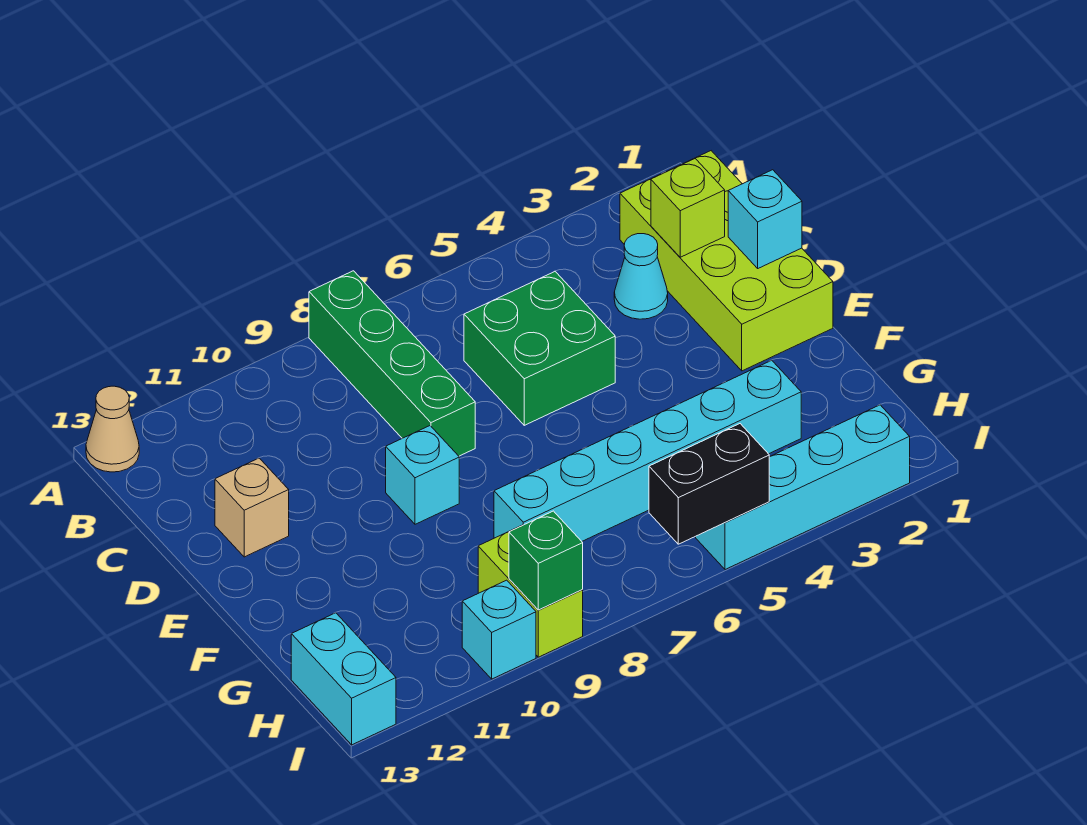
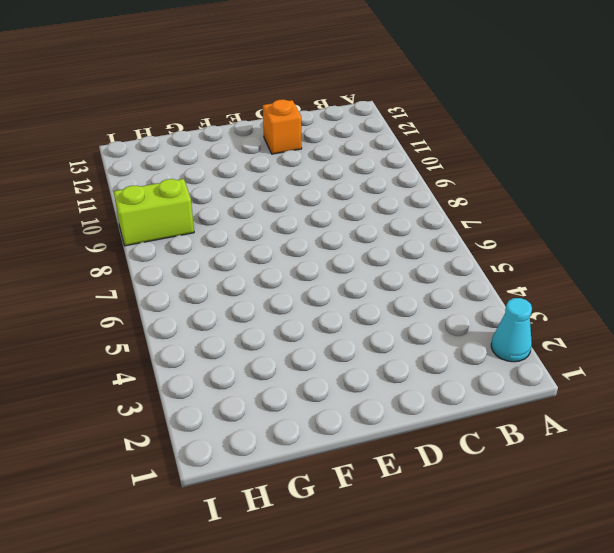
cyan cone A2 level 1 -> cyan cone C3 level 1
orange brick D12 level 1 -> tan brick D12 level 1
none -> green brick A8:D8 level 1
none -> tan cone A13 level 1
none -> lime brick B1:E2 level 1

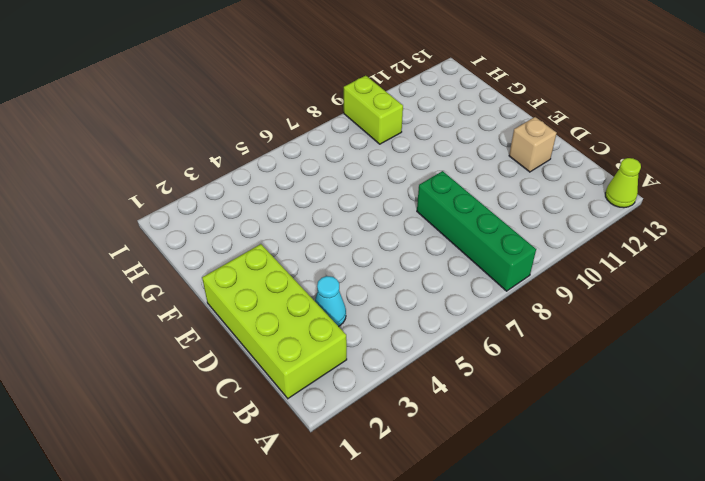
lime cone A13 level 1 -> tan cone A13 level 1
none -> green brick C5:D6 level 1
none -> cyan brick E9 level 1
none -> cyan brick G3:G8 level 1

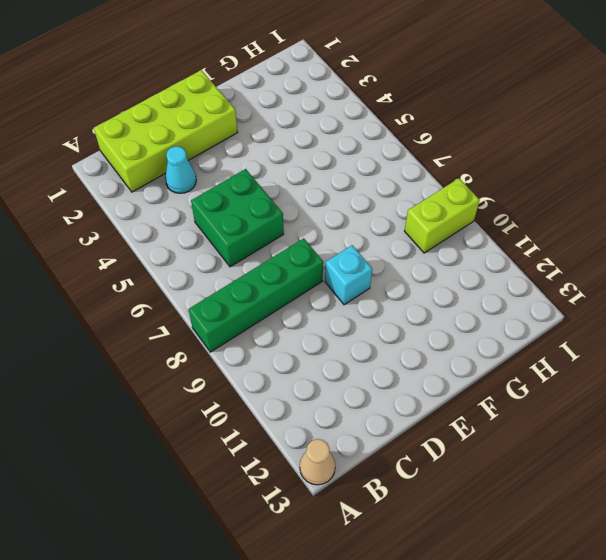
none -> tan brick D12 level 1
none -> cyan brick G3:G8 level 1
none -> cyan brick H13:I13 level 1

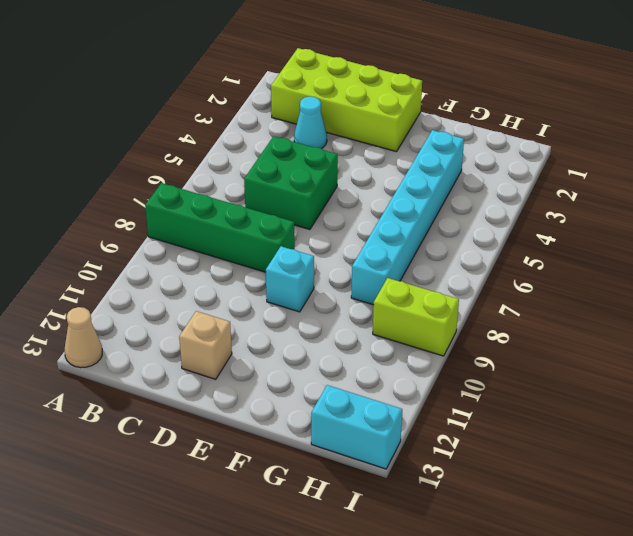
none -> cyan brick I2:I5 level 1
none -> cyan brick I10 level 1
none -> lime brick C2 level 2

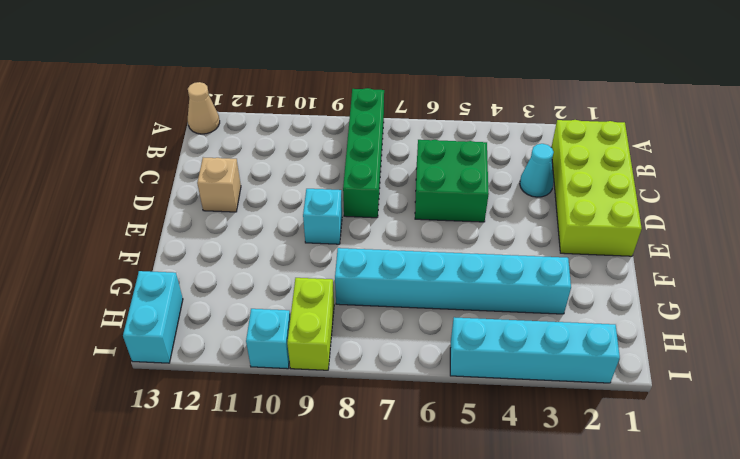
none -> lime brick C2 level 2
none -> cyan brick D1 level 2
none -> black brick I5:I6 level 2

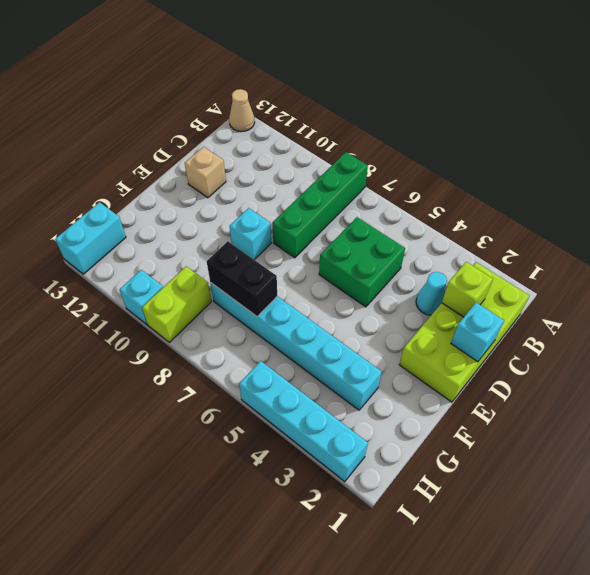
black brick G7:G8 level 2 -> black brick I5:I6 level 2
none -> green brick I9 level 2

